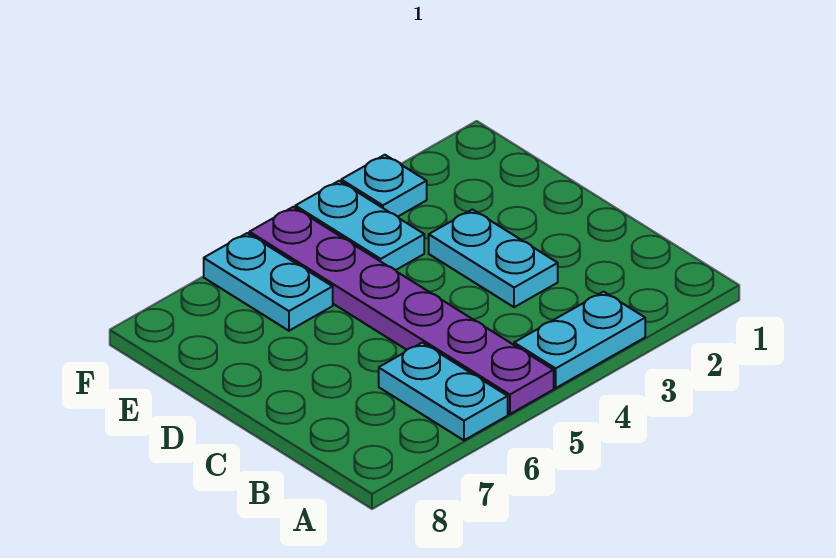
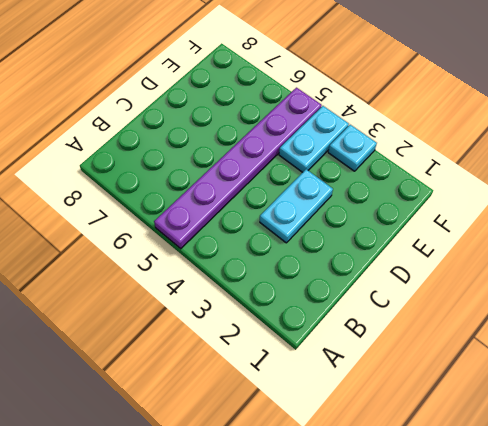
none -> cyan plate A3:A4 level 1
none -> cyan plate A6:B6 level 1

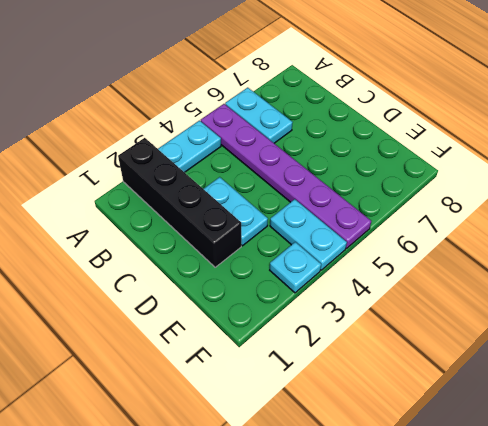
black brick A2:D2 level 1 -> none
none -> cyan plate E6:F6 level 1

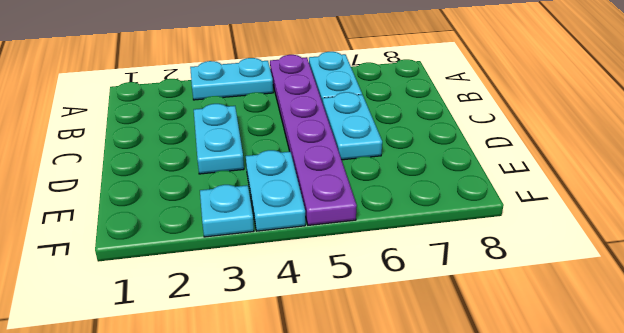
cyan plate C6:D6 level 1 -> cyan plate E6:F6 level 1

